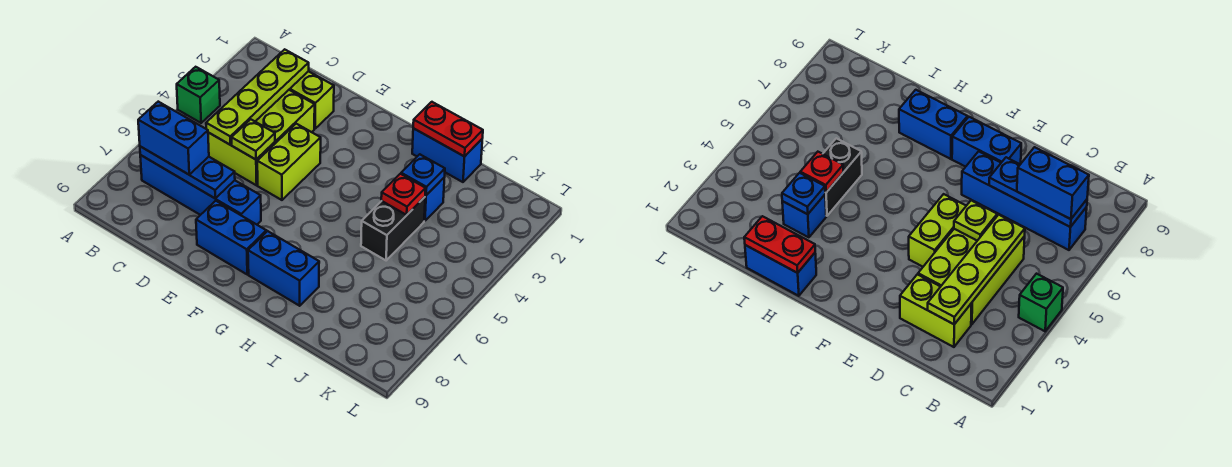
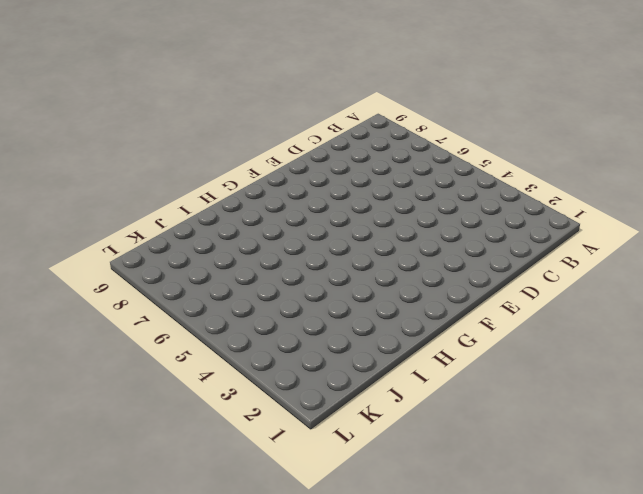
none -> green brick A4 level 1
none -> blue brick B7:E7 level 1
none -> lime brick C2:D2 level 1

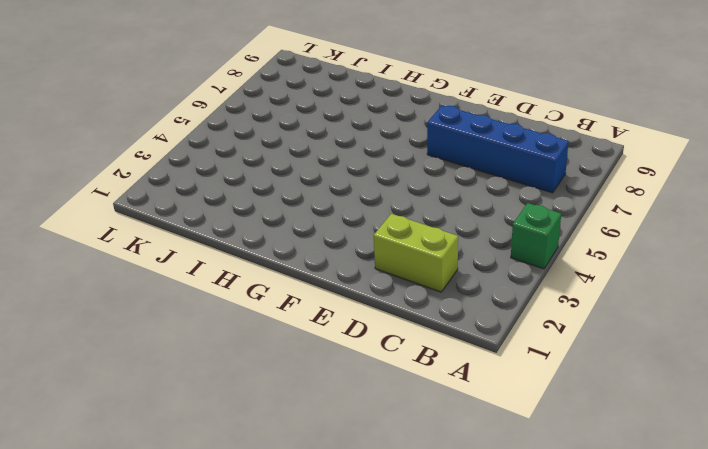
none -> lime brick C3:D5 level 1
none -> lime brick E4:E5 level 1
none -> blue brick E8:F8 level 1

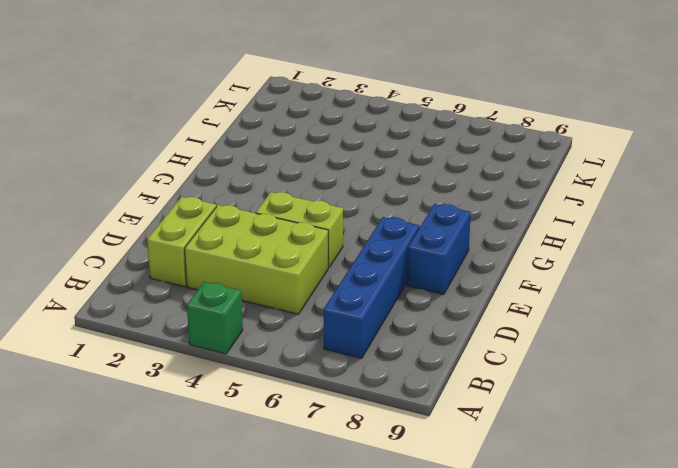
none -> blue brick G8:H8 level 1
none -> blue brick H1:I1 level 1
none -> blue brick I3 level 1

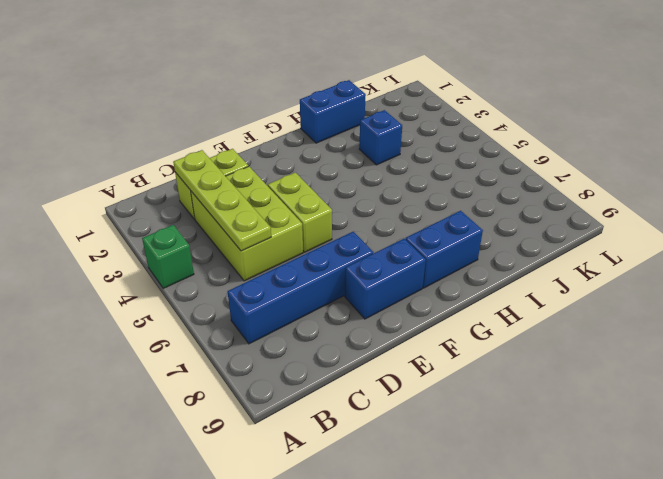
none -> black brick I4:I5 level 1
none -> blue plate B7:D7 level 2
none -> lime plate D5 level 2

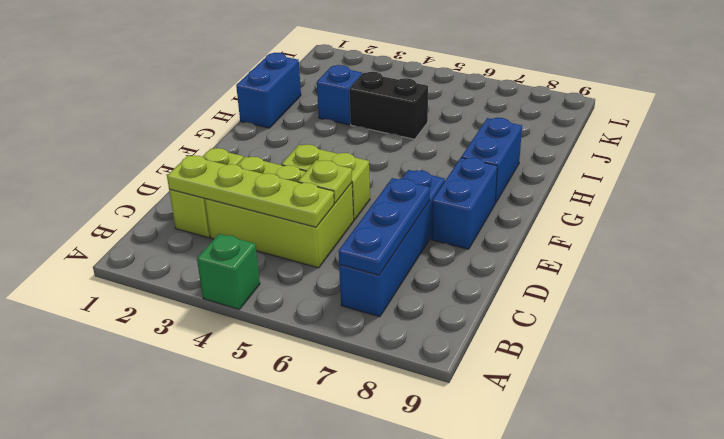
none -> red plate H1:I1 level 2
none -> blue plate I3 level 2
none -> red plate I4 level 2

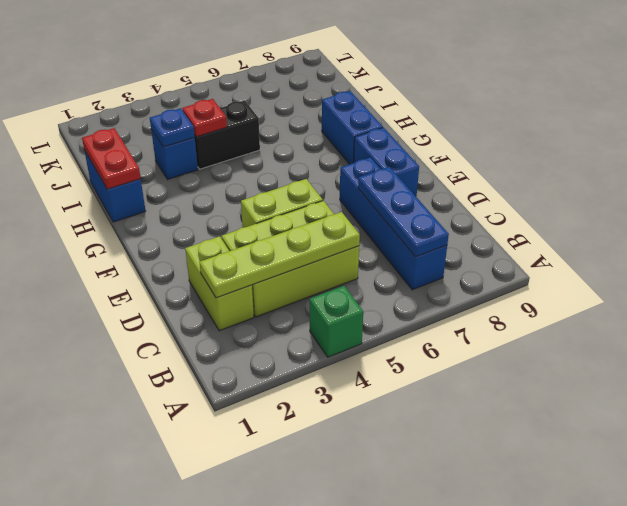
none -> lime plate D5 level 2
none -> blue brick B7:C7 level 3

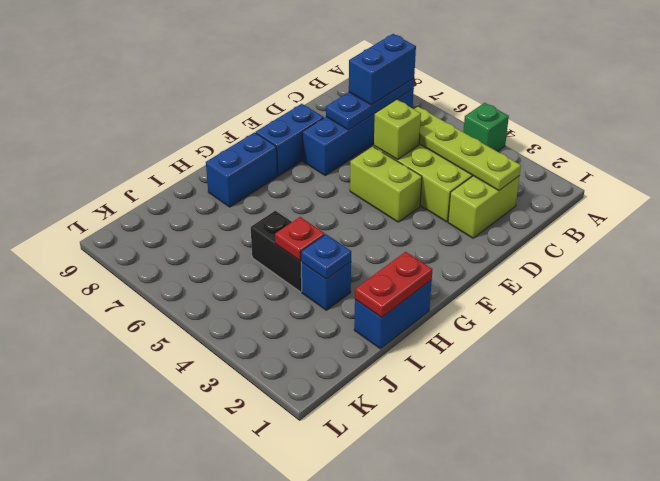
lime brick D5 level 2 -> lime plate D5 level 2

